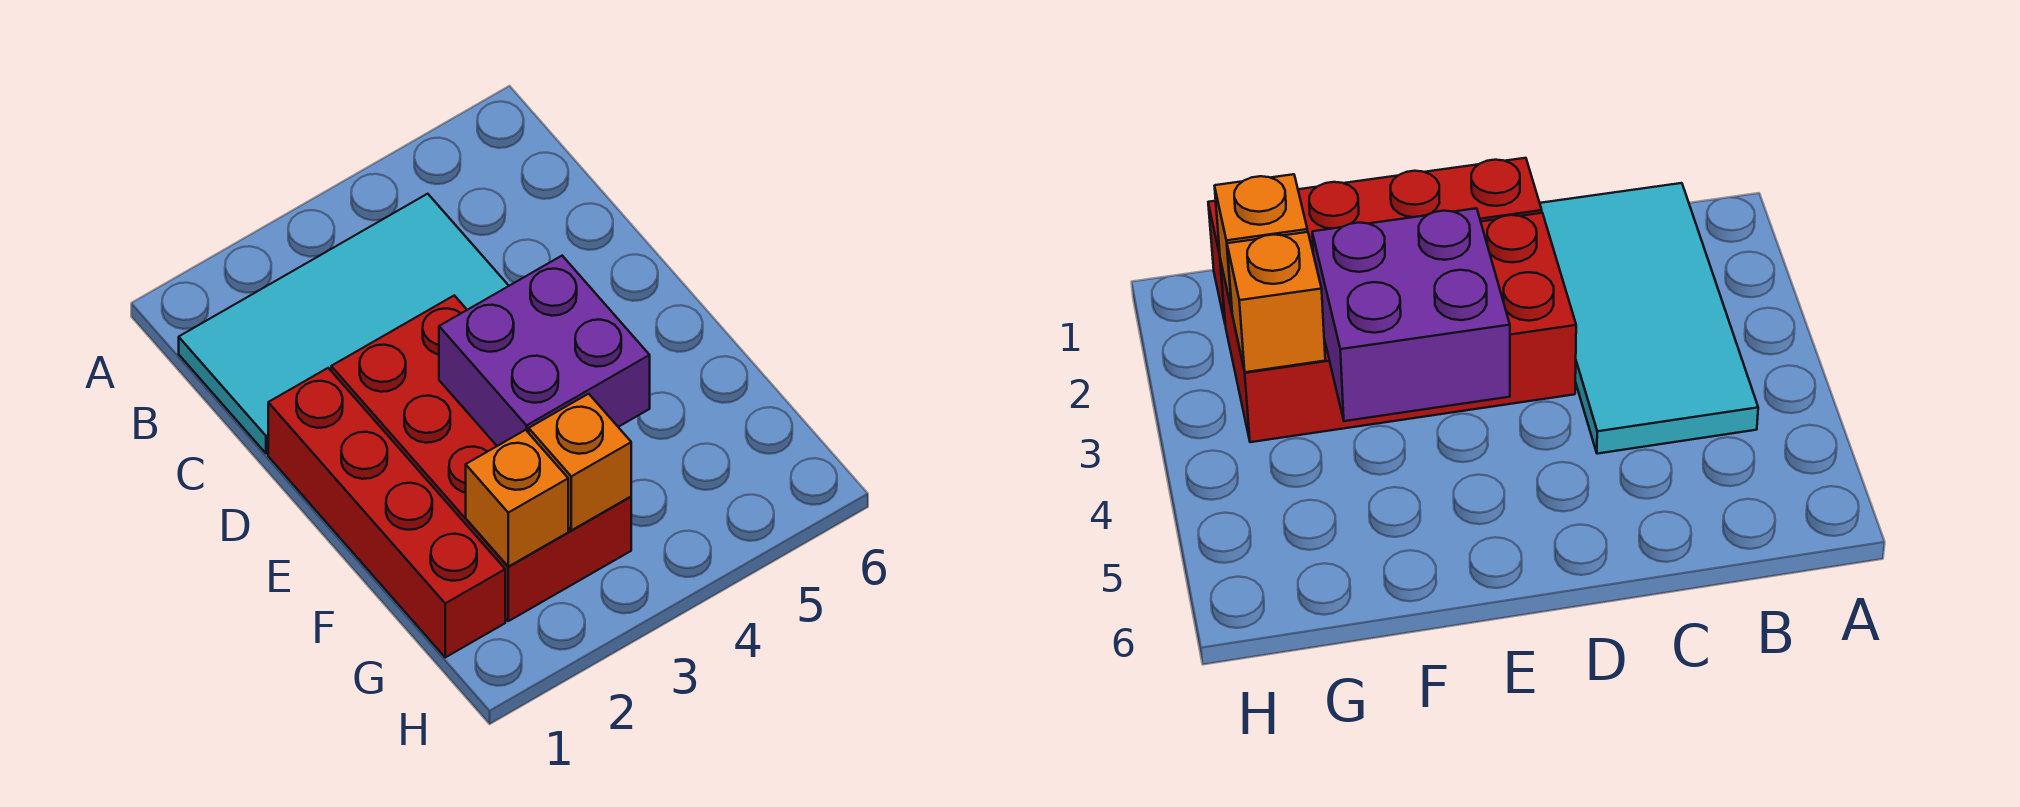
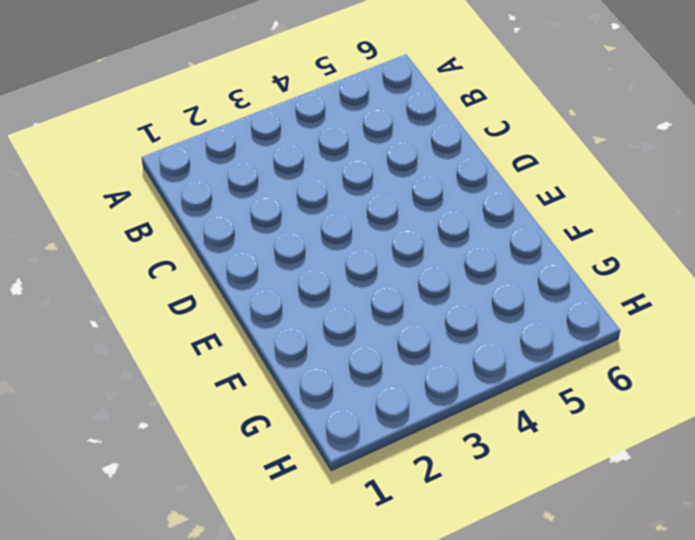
none -> cyan tile B1:C4 level 1
none -> red brick D1:G1 level 1

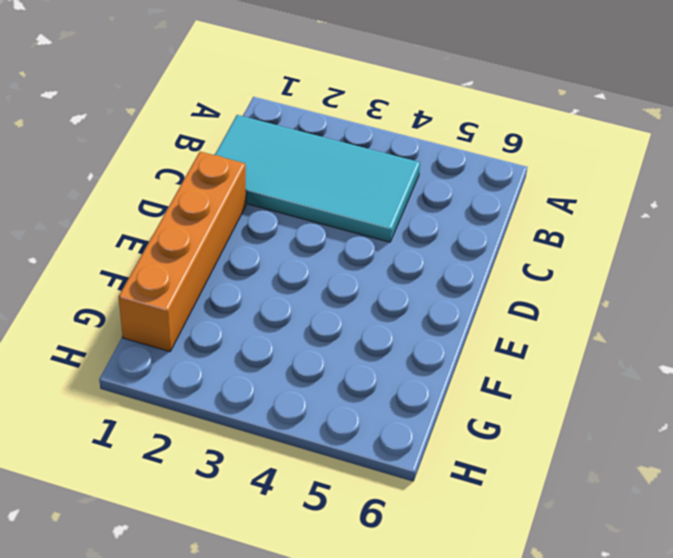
orange brick D1:G1 level 1 -> red brick D1:G1 level 1
none -> red brick D2:G3 level 1
none -> purple brick E3:F4 level 2

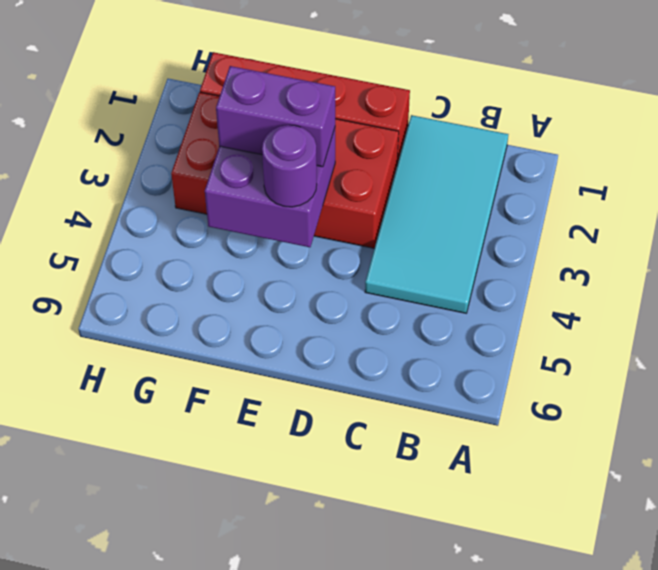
purple brick E3:F3 level 3 -> none
purple round brick E4 level 3 -> none
none -> orange brick G2 level 2
none -> orange brick G3 level 2

